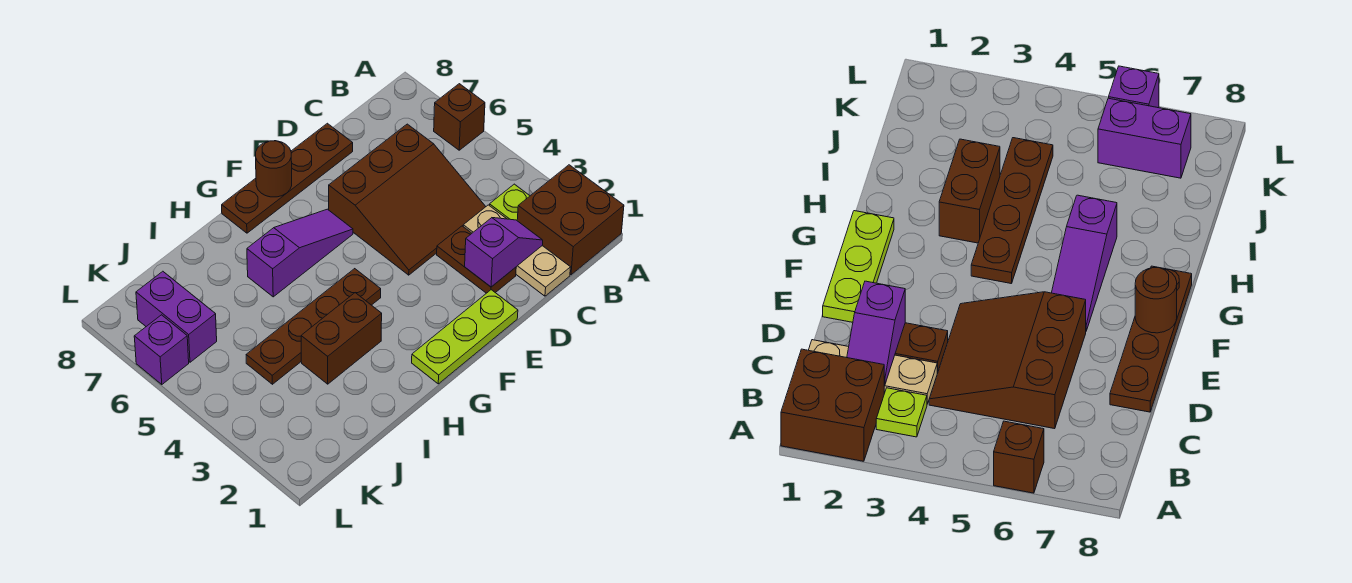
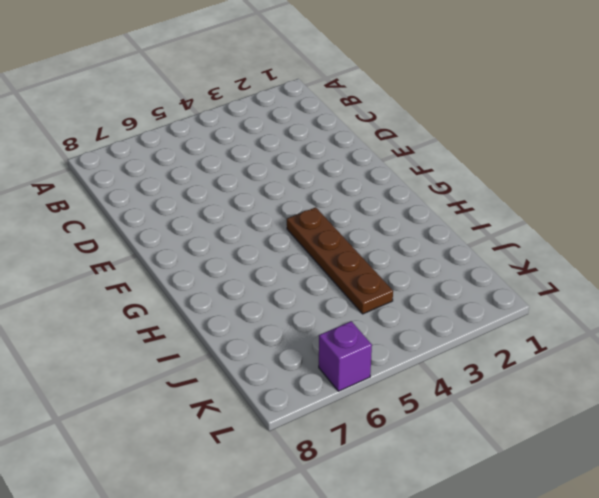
none -> brown brick A1:B2 level 1
none -> brown brick A6 level 1
none -> lime plate B3 level 1

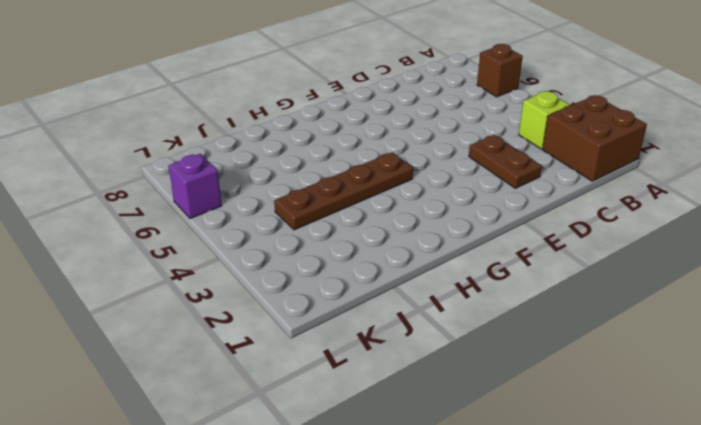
lime brick B3 level 1 -> lime plate B3 level 1
none -> tan plate C1:C3 level 1
none -> brown slope C4:E6 level 1 top 6
none -> brown plate D8:G8 level 1

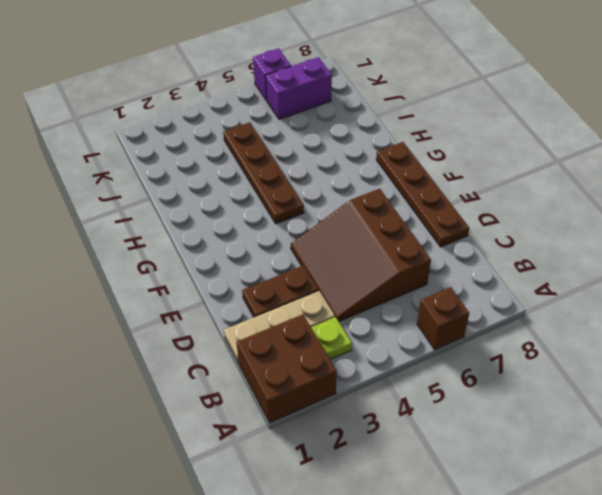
none -> lime plate E1:G1 level 1
none -> purple slope F6:H6 level 1 top H
none -> brown brick H3:I3 level 1

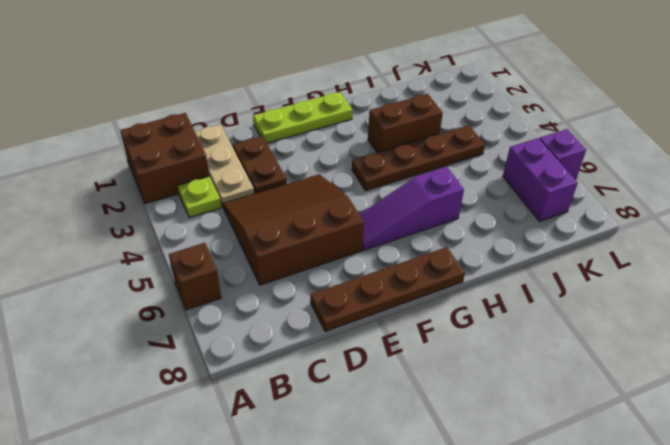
none -> purple slope C2:D2 level 2 top D
none -> brown round brick F8 level 2

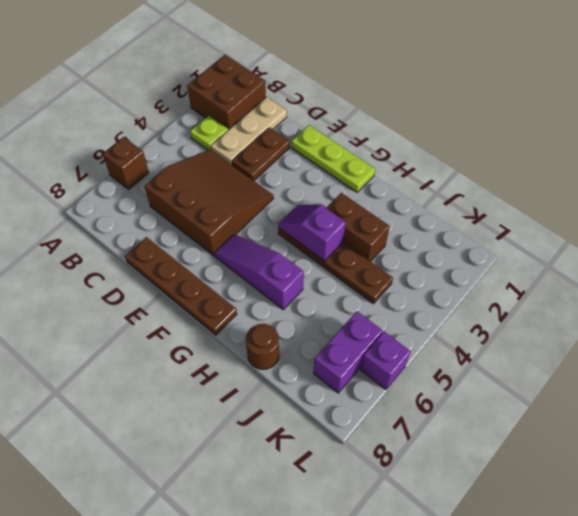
purple slope G4:H4 level 2 top H -> purple slope C2:D2 level 2 top D
brown round brick I8 level 1 -> brown round brick F8 level 2

